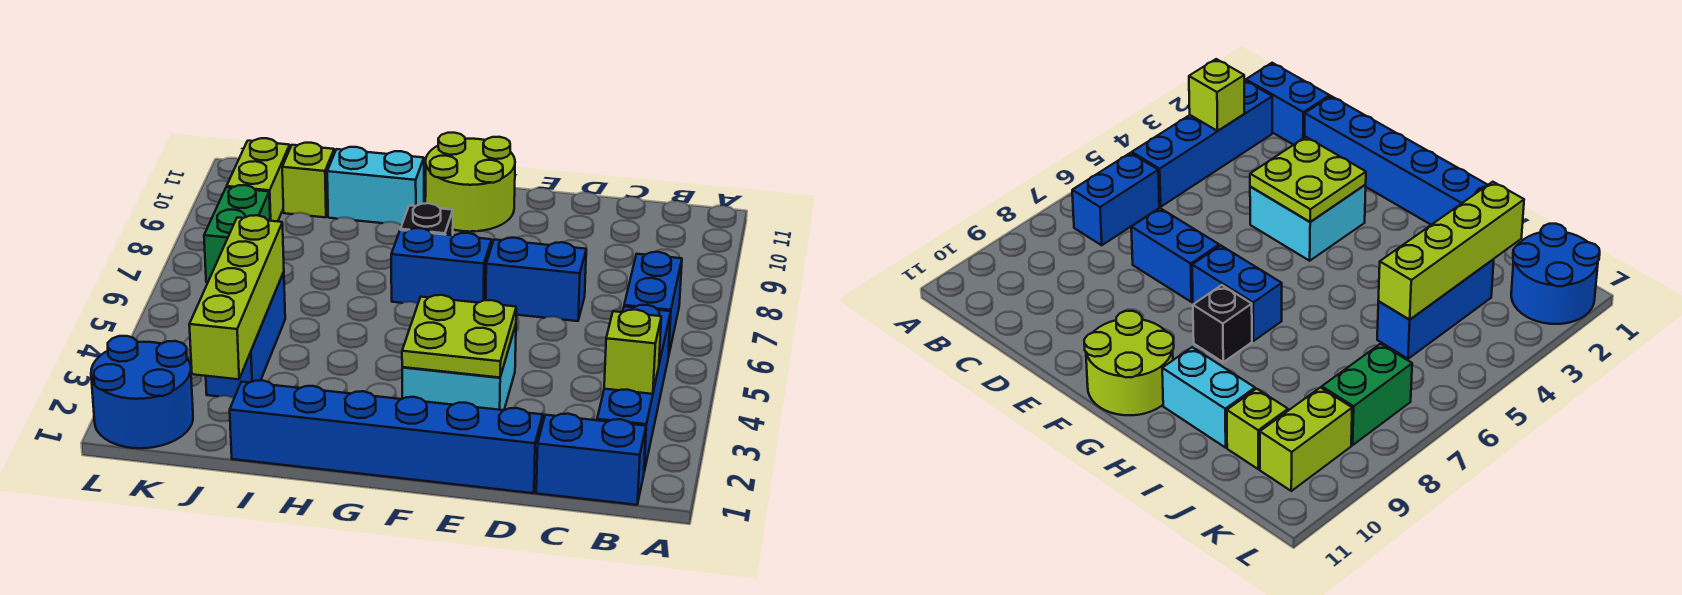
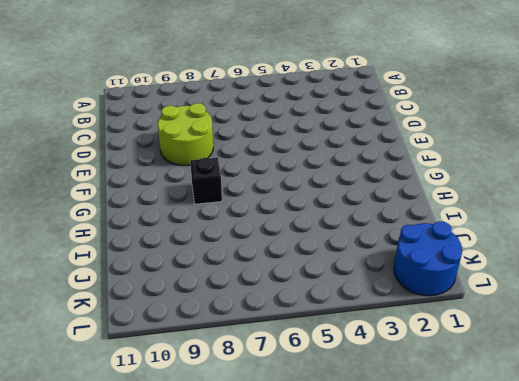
lime round brick D8:E9 level 1 -> lime round brick F10:G11 level 1
none -> blue brick B1:C1 level 1
none -> blue brick B2:B5 level 1
none -> blue brick B6:B7 level 1

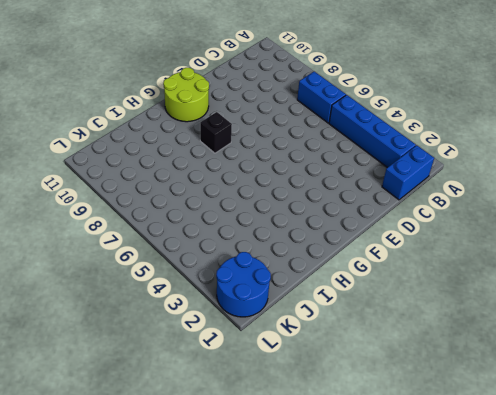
none -> blue brick D1:I1 level 1
none -> blue brick D7:E7 level 1
none -> cyan brick E3:F4 level 1

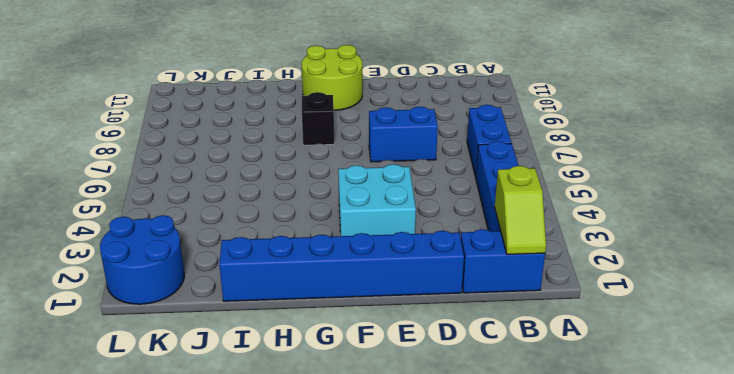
lime slope B1:B2 level 2 top 2 -> none
none -> blue brick F7:G7 level 1
none -> cyan brick H10:I10 level 1
none -> blue brick J3:J5 level 1

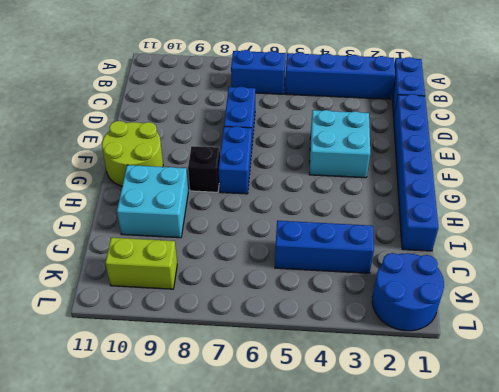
cyan brick H9:I10 level 1 -> cyan brick H10:I10 level 1
none -> lime brick J10 level 1
none -> green brick K7:K8 level 1
none -> lime brick B3 level 2

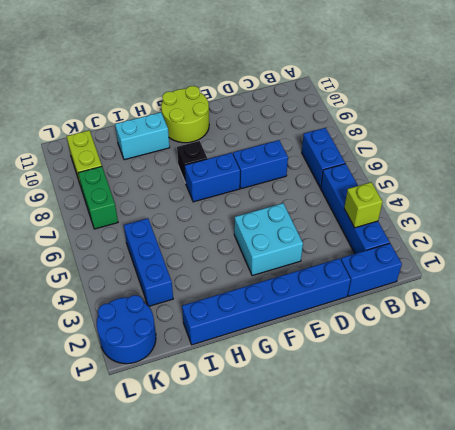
none -> lime brick J10 level 1
none -> lime plate E3:F4 level 2
none -> lime brick J2:J5 level 2

